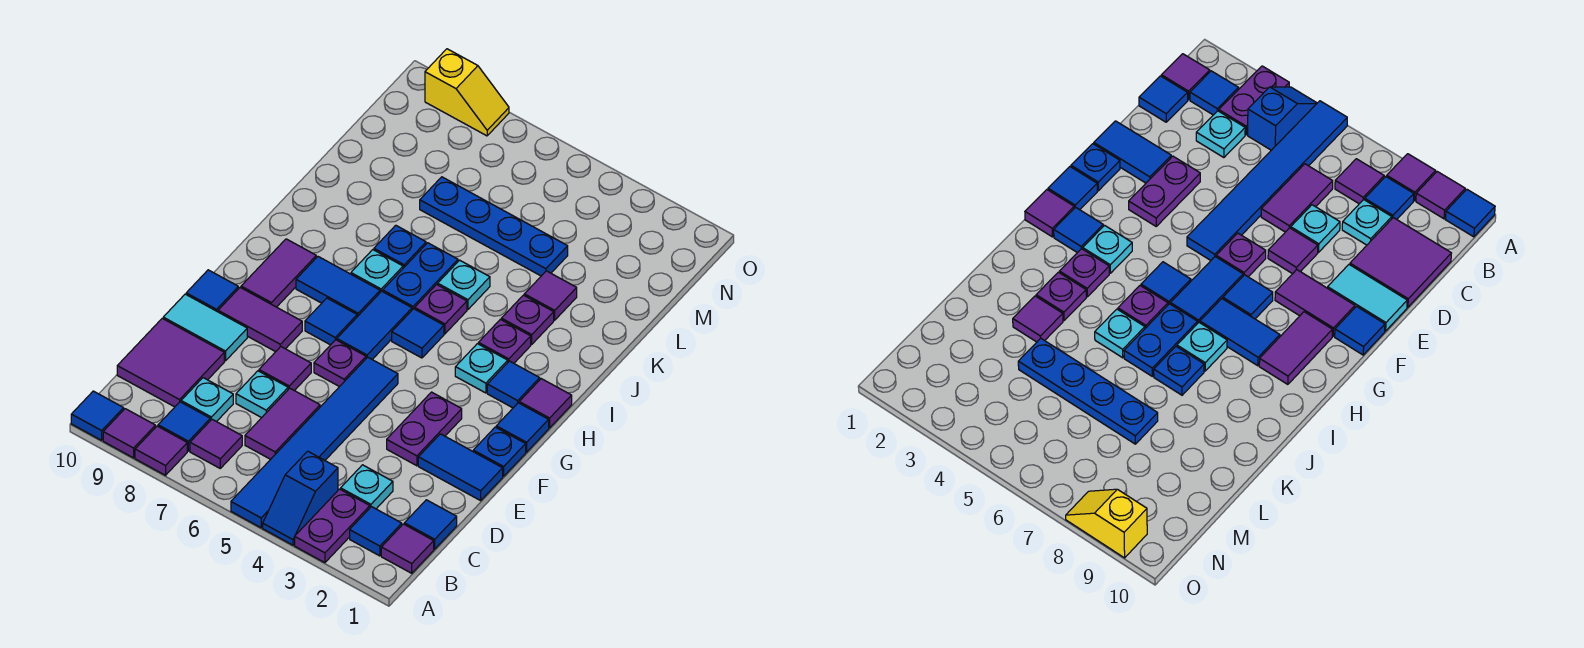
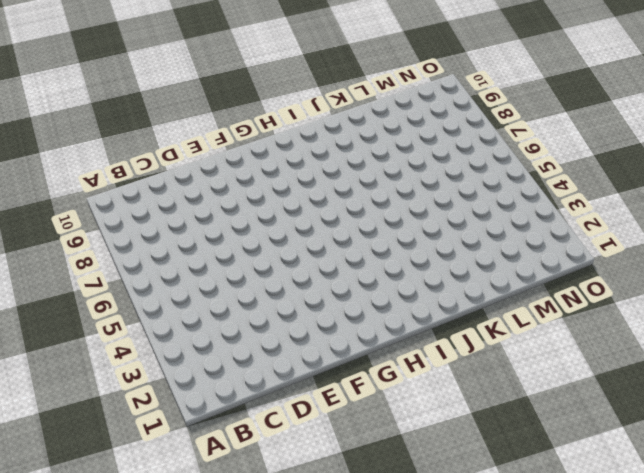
none -> purple plate A3:B3 level 1
none -> blue slope A4:B4 level 1 top B
none -> blue tile A5:F5 level 1
none -> purple tile A8 level 1

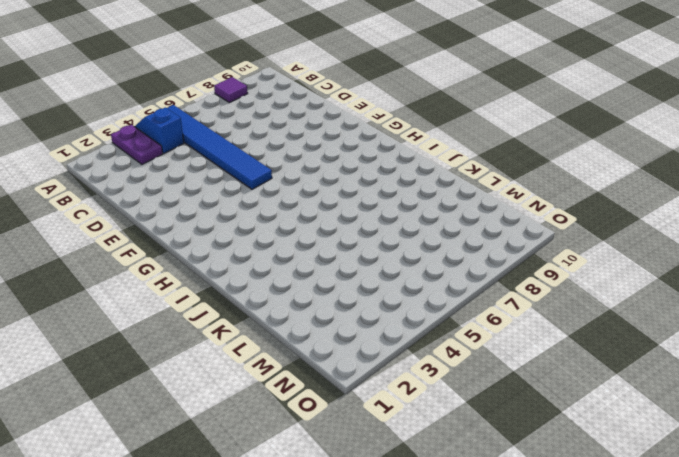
none -> purple tile A9 level 1
none -> blue tile A10 level 1
none -> purple tile B1 level 1
none -> blue tile B2 level 1

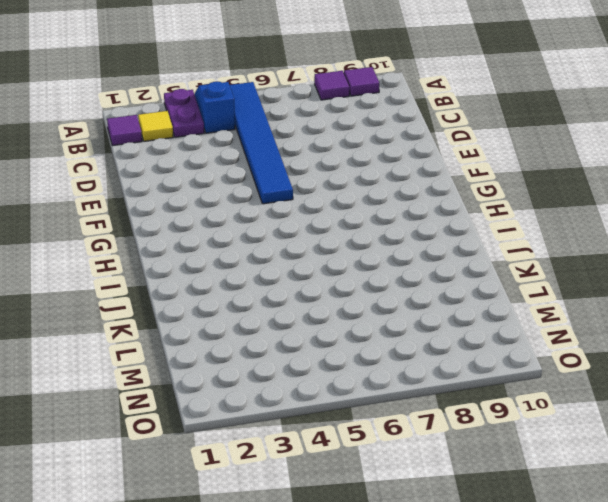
yellow tile B2 level 1 -> blue tile B2 level 1
none -> blue tile A10 level 1
none -> purple tile B7 level 1
none -> blue tile B8 level 1
none -> blue tile C1 level 1

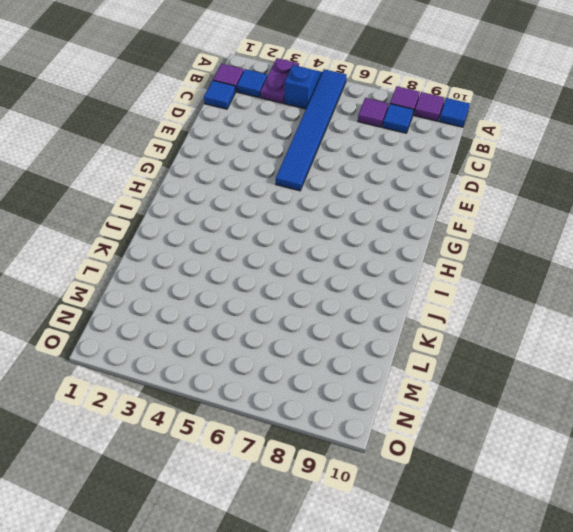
none -> cyan plate C3 level 1
none -> purple tile C6:D6 level 1
none -> cyan plate C8 level 1
none -> purple tile C9:D10 level 1

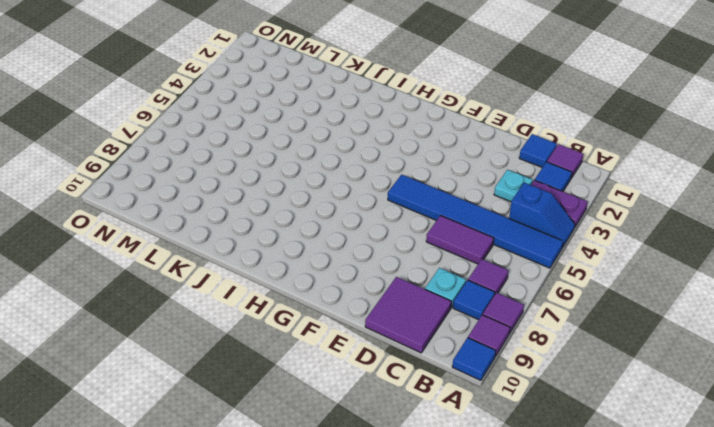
none -> cyan plate D7 level 1
none -> blue tile E1:E2 level 1
none -> purple plate E3:F3 level 1
none -> purple tile E7 level 1

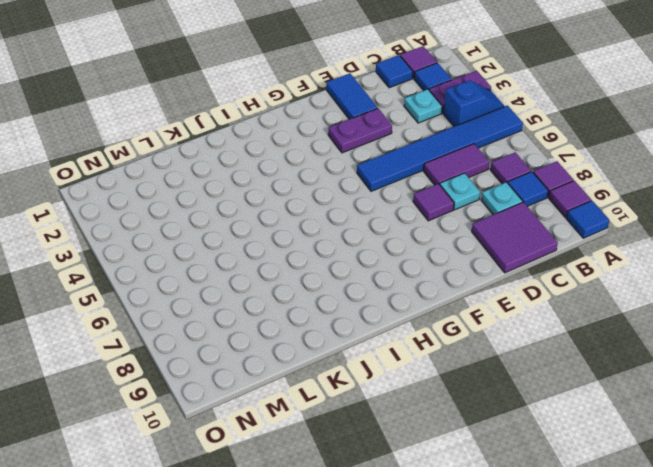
none -> cyan tile E9:E10 level 1
none -> blue plate F1 level 1
none -> purple plate F6 level 1
none -> purple tile F8:F9 level 1

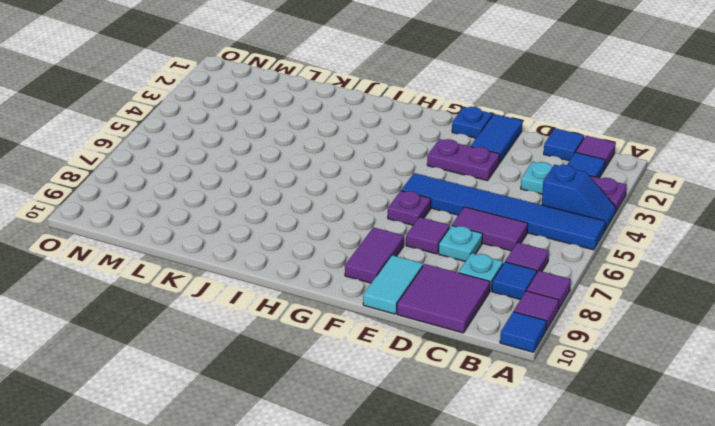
none -> blue tile F10 level 1
none -> blue tile G1 level 1
none -> blue tile G6:H6 level 1
none -> blue tile G7 level 1

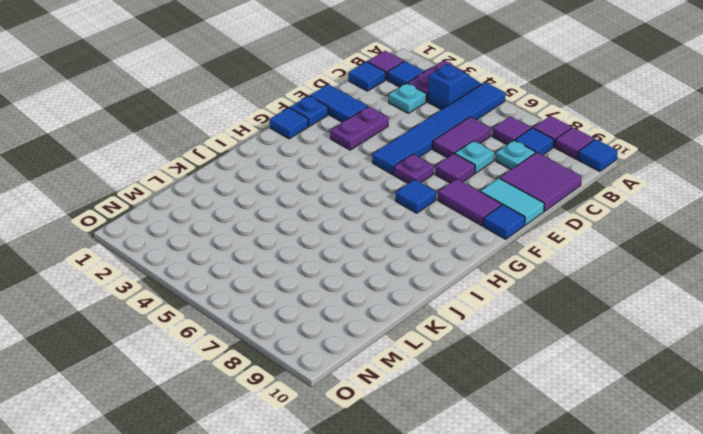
none -> blue tile G6:H6 level 1
none -> purple tile G9:H9 level 1
none -> purple tile H1 level 1
none -> blue tile H2 level 1

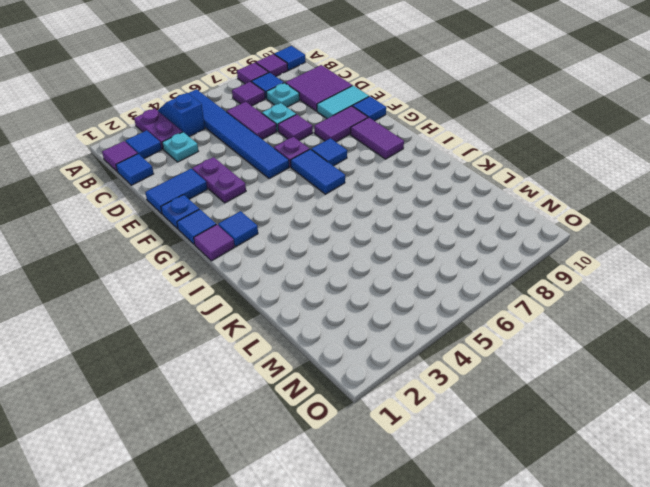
none -> cyan plate H3 level 1
none -> blue tile H5 level 1
none -> blue tile H7:H8 level 1
none -> purple plate I3 level 1

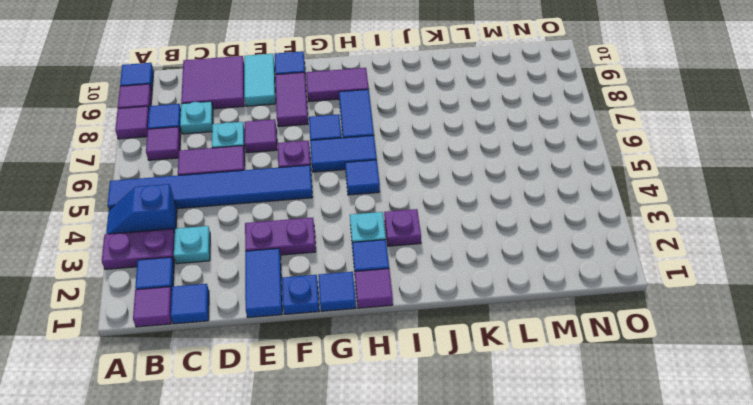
none -> purple plate I5 level 1
none -> blue plate I6:J6 level 1
none -> cyan plate I7 level 1
none -> purple plate J3 level 1

